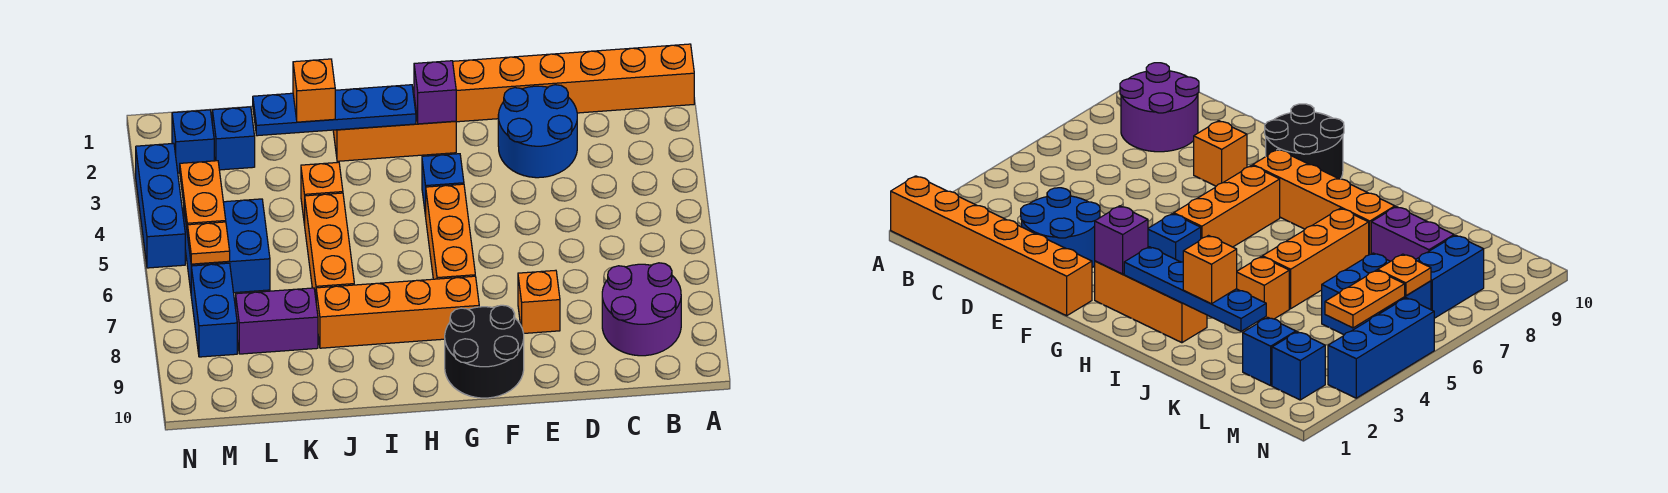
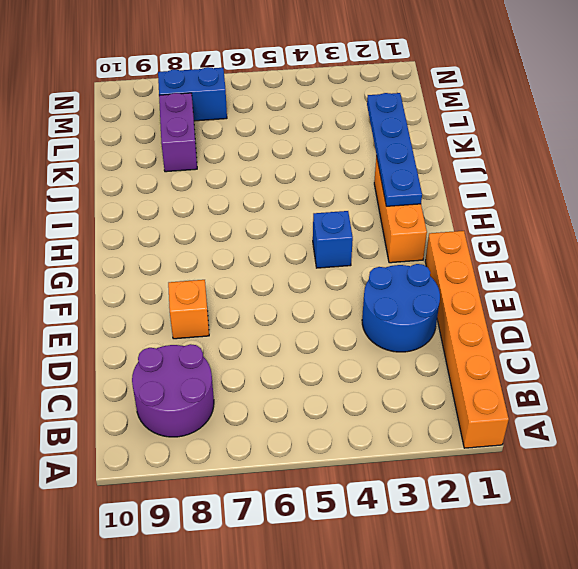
none -> black round brick F9:G10 level 1
none -> orange brick G5:G7 level 1
none -> orange brick G8:J8 level 1

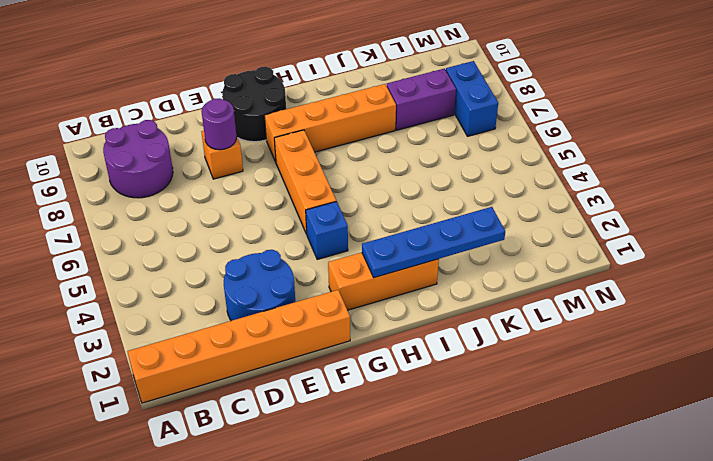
purple round brick E8 level 2 -> none
none -> orange brick J4 level 1
none -> orange brick J5:J7 level 1
none -> blue brick L2 level 1

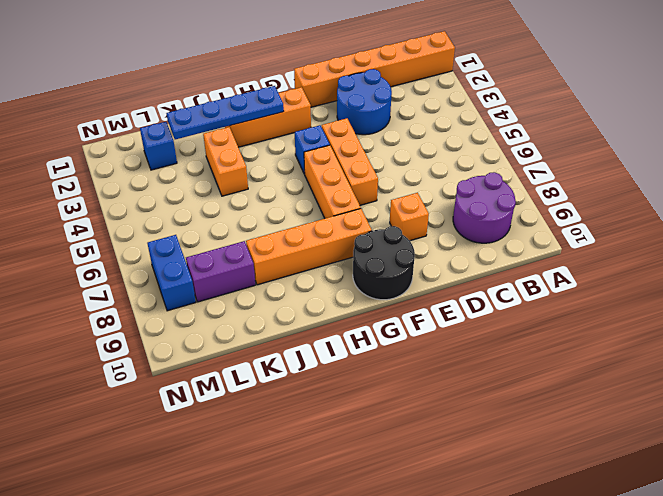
orange brick F4:F6 level 1 -> orange brick J5:J7 level 1
orange brick J3:J4 level 1 -> orange brick J4 level 1
none -> blue brick L5:M6 level 1
none -> blue brick M2 level 1
none -> blue brick N3:N5 level 1

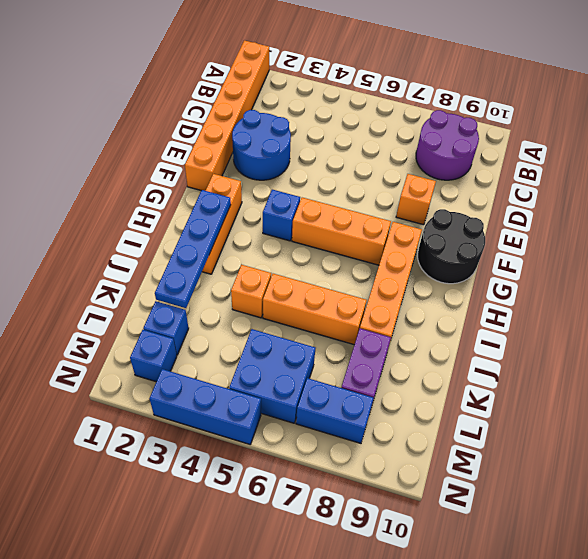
none -> purple brick G2 level 2
none -> orange plate M4:M5 level 2
none -> orange plate M6 level 2

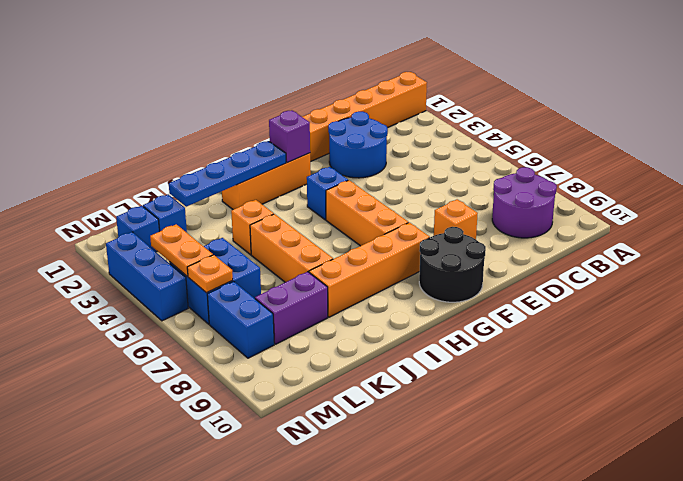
none -> orange brick J2 level 3

